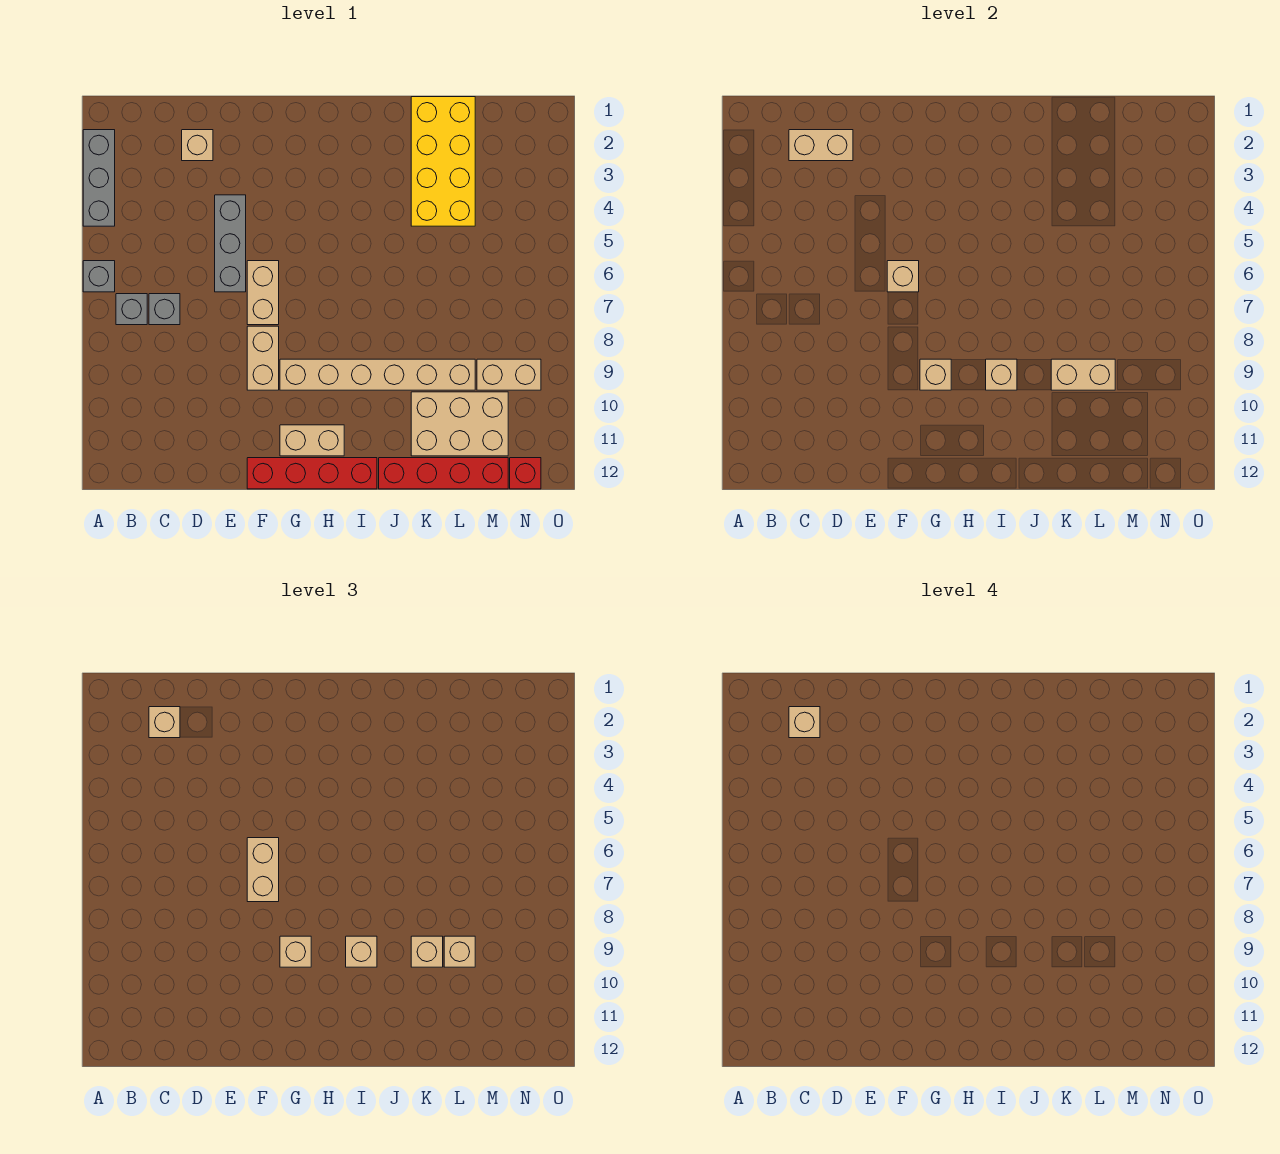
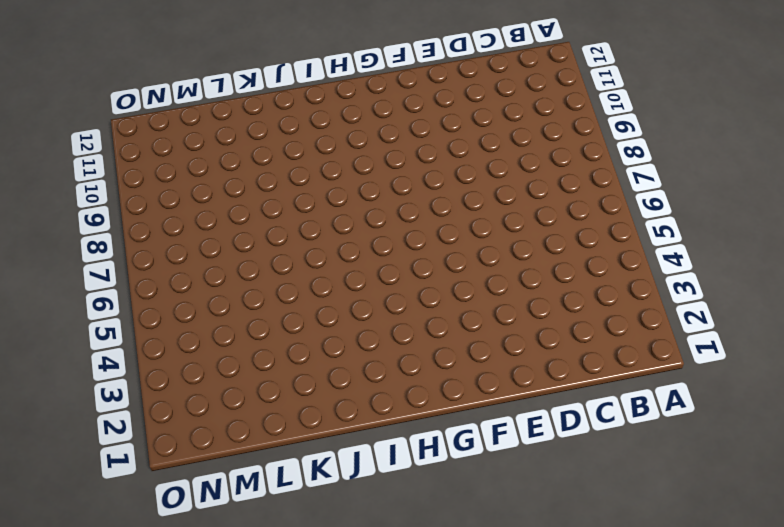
none -> grey brick A2:A4 level 1
none -> grey brick A6 level 1
none -> grey brick B7 level 1

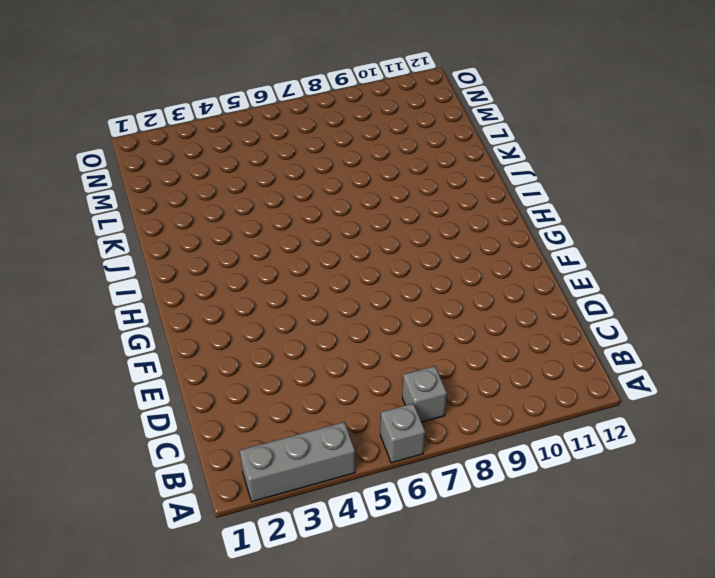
none -> grey brick C7 level 1
none -> tan brick D2 level 1
none -> grey brick E4:E6 level 1

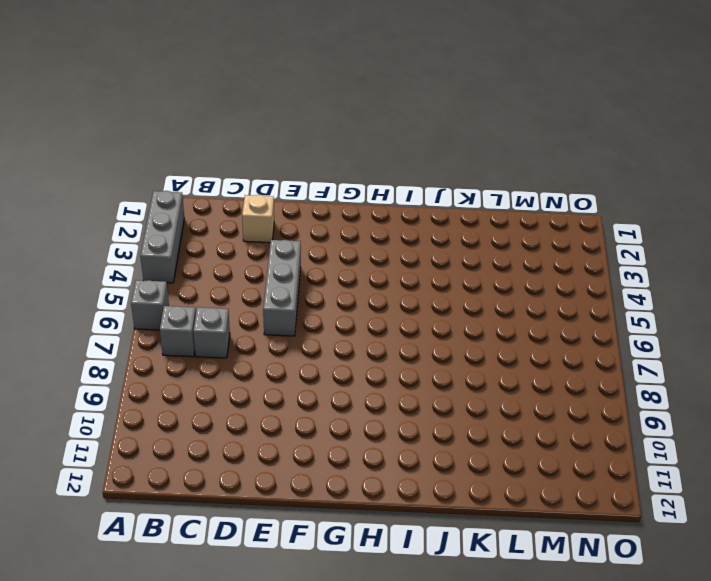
none -> tan brick F6:F7 level 1
none -> tan brick F8:F9 level 1
none -> red brick F12:I12 level 1

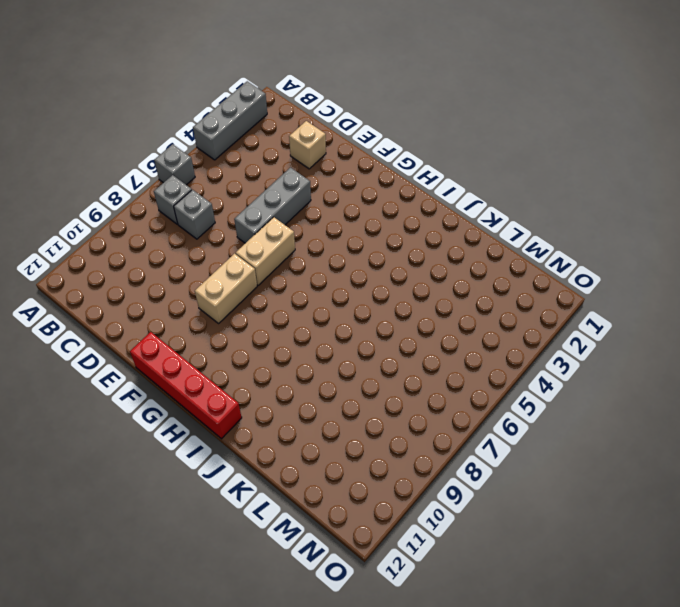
none -> tan brick G9:L9 level 1
none -> tan brick G11:H11 level 1
none -> red brick J12:M12 level 1

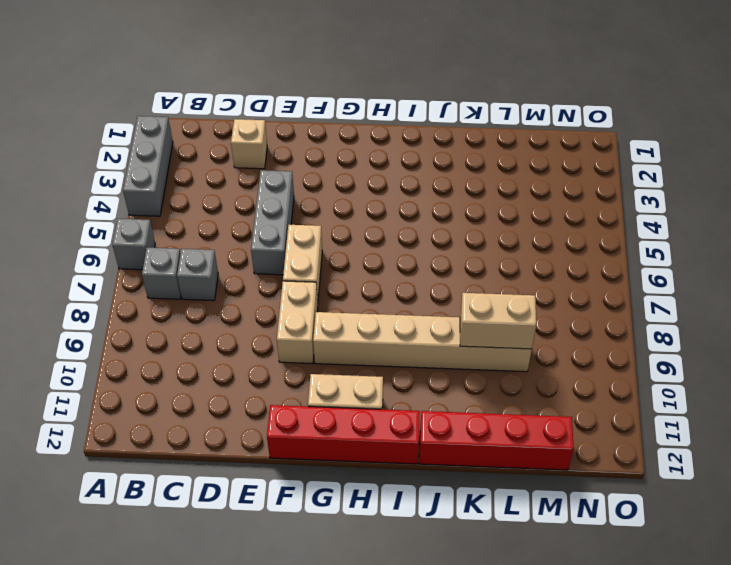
none -> yellow brick K1:L4 level 1
none -> tan brick K10:M11 level 1
none -> tan brick M9:N9 level 1

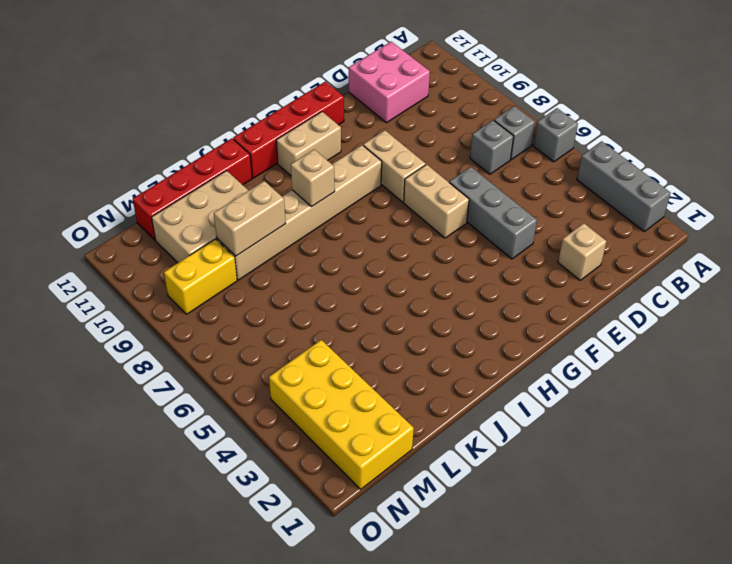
pink brick C11:D12 level 1 -> none
yellow brick M1:N4 level 1 -> yellow brick K1:L4 level 1
yellow brick M9:N9 level 1 -> tan brick M9:N9 level 1
none -> red brick N12 level 1
none -> tan brick C2:D2 level 2
none -> tan brick F6 level 2

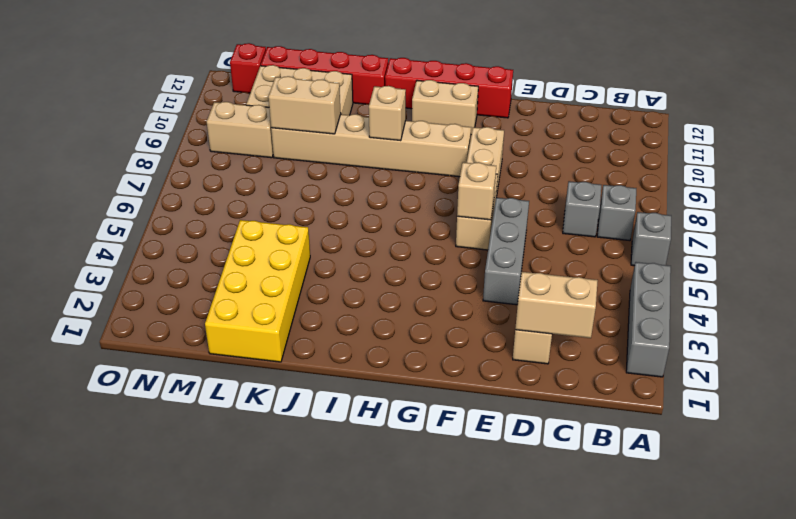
none -> tan brick G9 level 2
none -> tan brick C2 level 3
none -> tan brick F6:F7 level 3

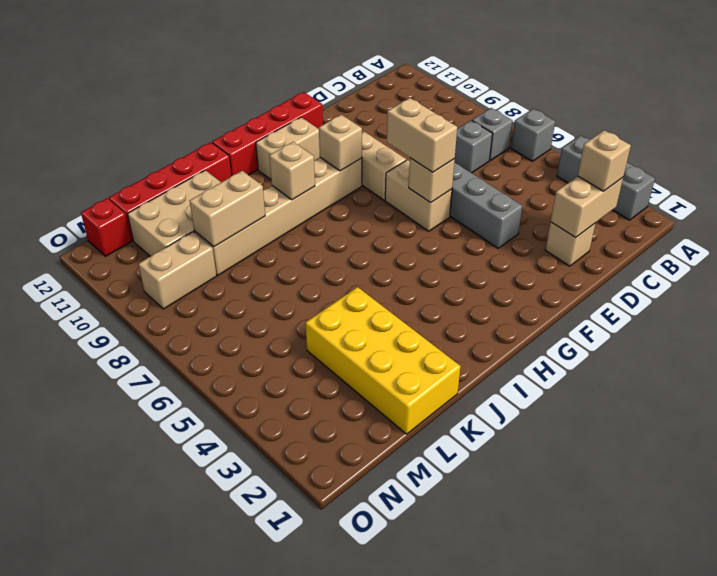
none -> tan brick G9 level 3
none -> tan brick I9 level 3
none -> tan brick K9 level 3

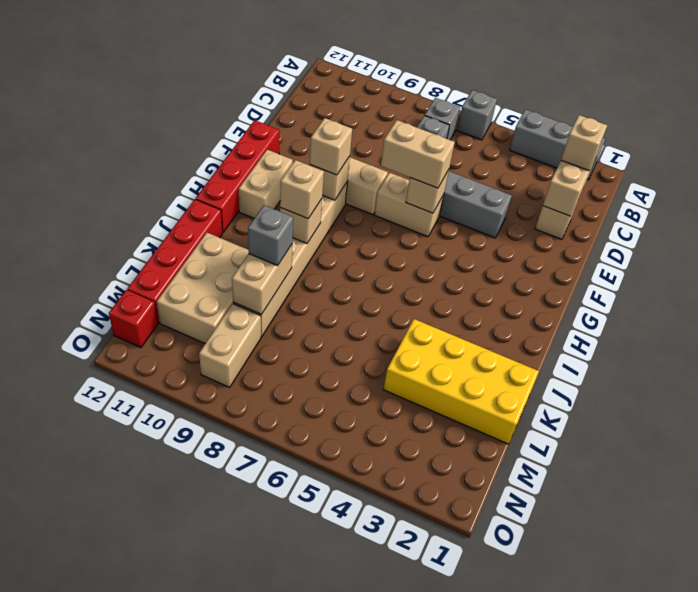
grey brick K9 level 3 -> tan brick K9 level 3
none -> tan brick L9 level 3
none -> tan brick C2 level 4

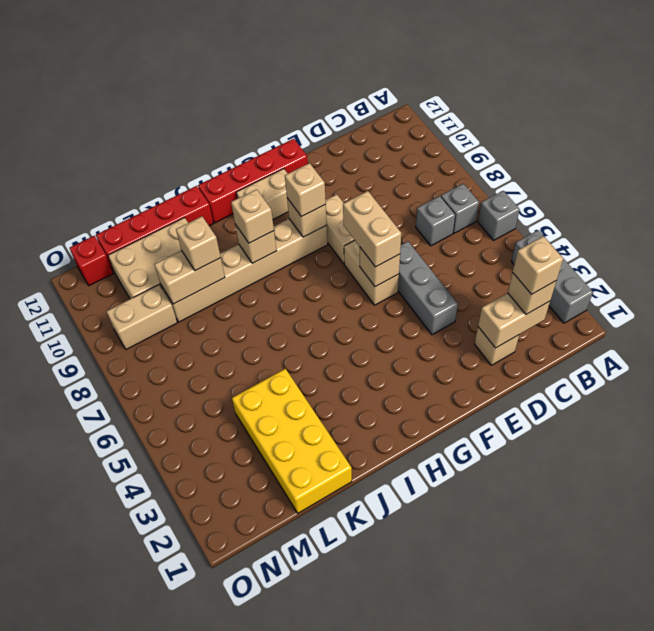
none -> tan brick L9 level 3

